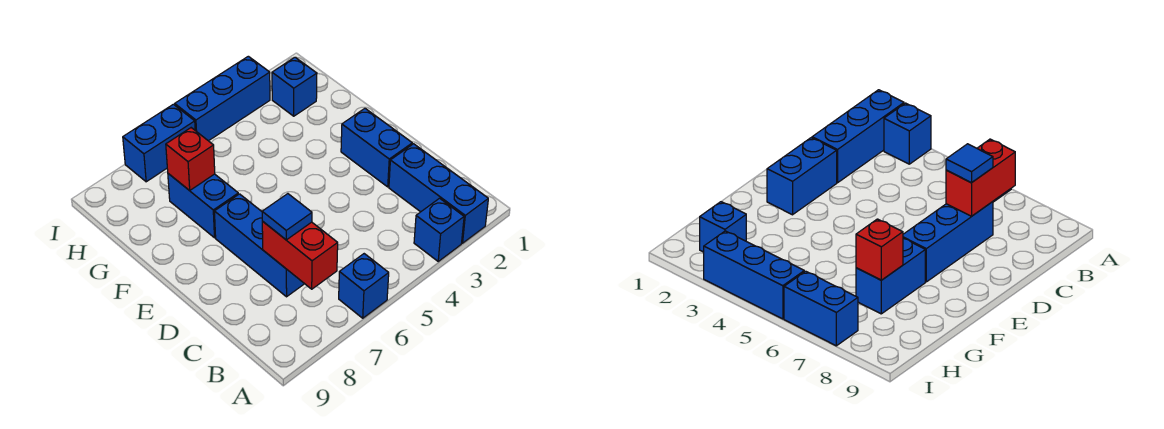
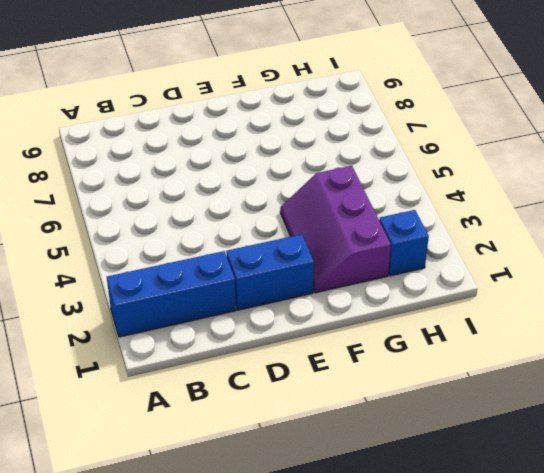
purple slope F2:G4 level 1 top G -> none
none -> blue brick A3 level 1
none -> blue brick A6 level 1
none -> blue brick C7:E7 level 1

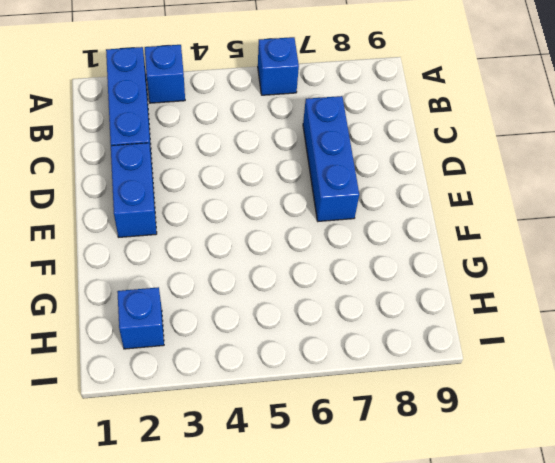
none -> blue brick F7:G7 level 1
none -> blue brick I3:I5 level 1
none -> blue brick I6:I7 level 1

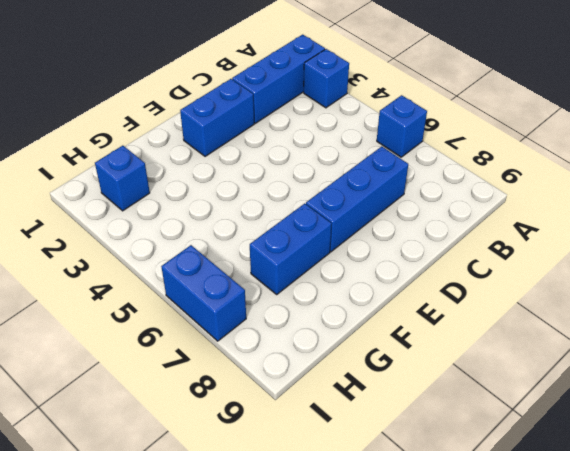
none -> blue brick I3:I5 level 1
none -> red brick B7:C7 level 2
none -> red brick G7 level 2

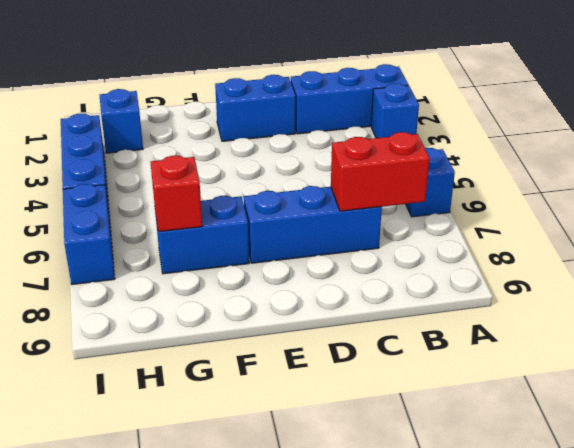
none -> blue tile C7 level 3

